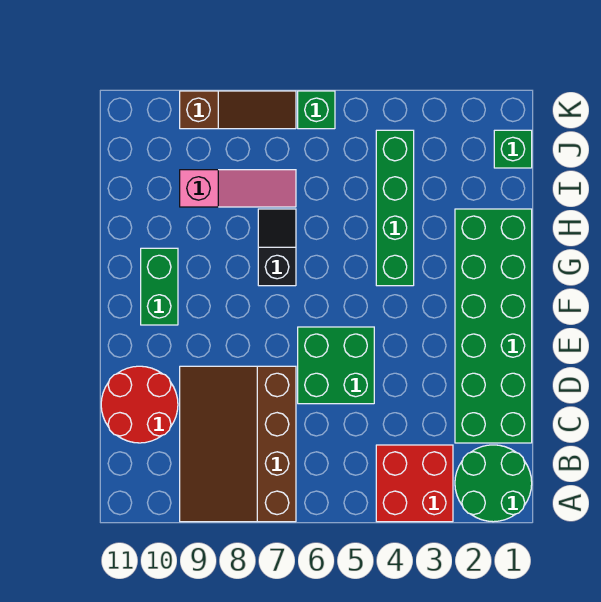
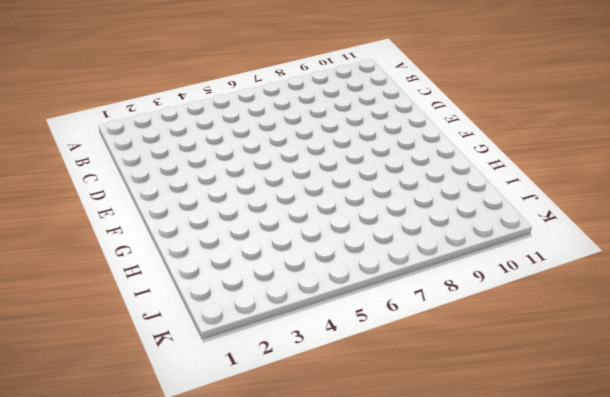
none -> green round brick A1:B2 level 1
none -> red brick A3:B4 level 1
none -> brown slope A7:D9 level 1 top 7

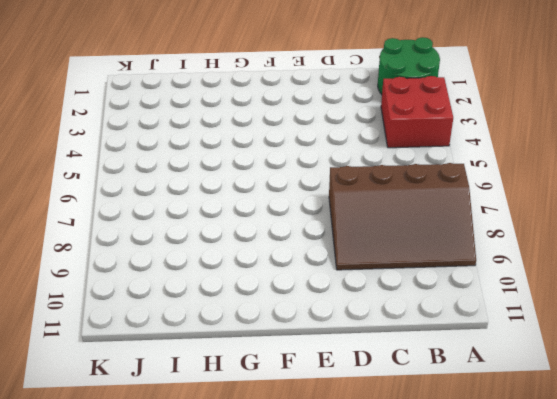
none -> green brick C1:H2 level 1
none -> red round brick C10:D11 level 1
none -> green brick D5:E6 level 1

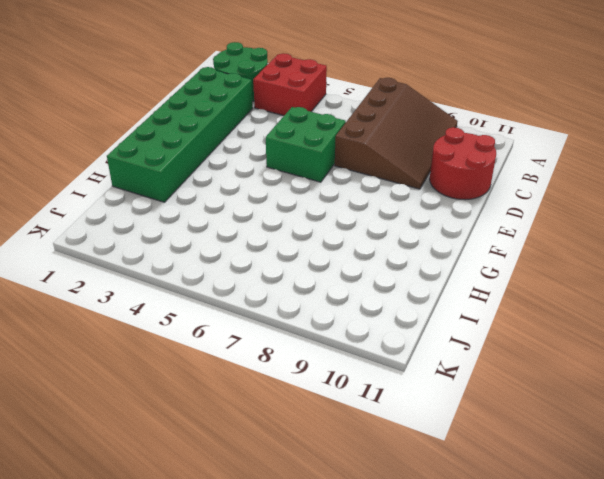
none -> green brick F10:G10 level 1
none -> green brick G4:J4 level 1
none -> black slope G7:H7 level 1 top G

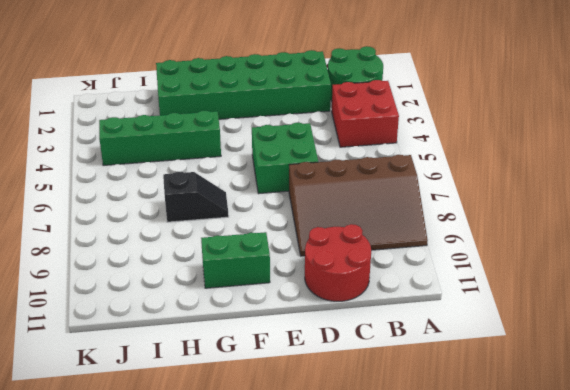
black slope G7:H7 level 1 top H -> black slope G7:H7 level 1 top G
none -> pink slope I7:I9 level 1 top 9
none -> green brick J1 level 1
none -> green brick K6 level 1

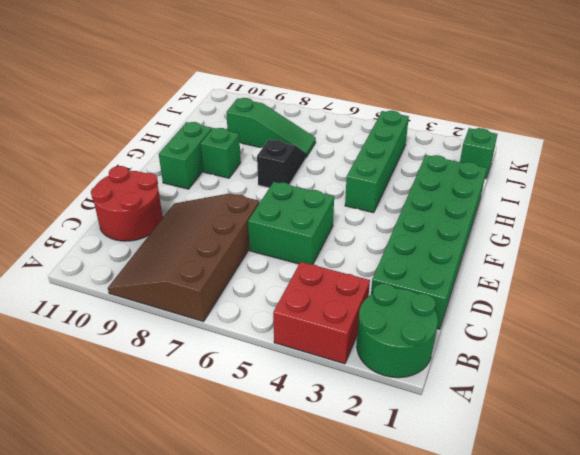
green brick G9 level 1 -> green brick K6 level 1
green slope I7:I9 level 1 top 9 -> pink slope I7:I9 level 1 top 9
none -> brown slope K7:K9 level 1 top 9

